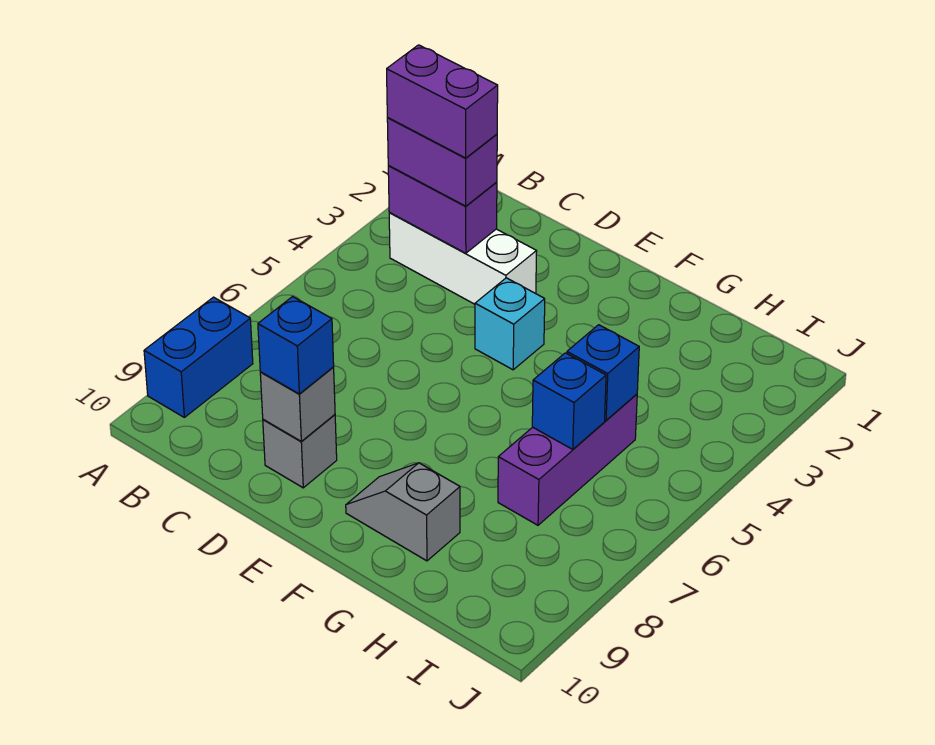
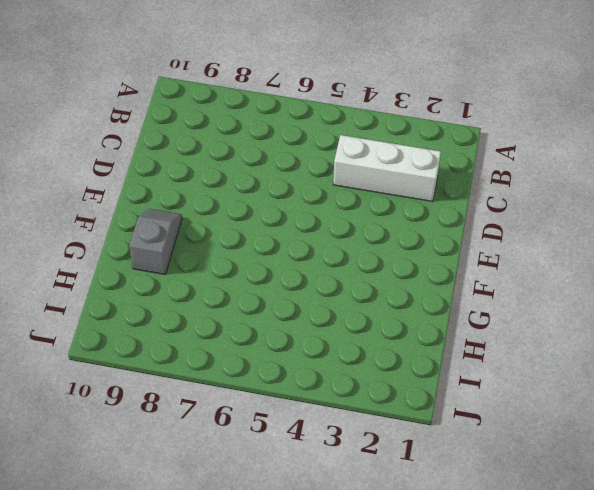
white brick C2:C4 level 1 -> white brick B3:D3 level 1
none -> blue brick A8:A9 level 1
none -> grey brick D9 level 1
none -> cyan brick E4 level 1

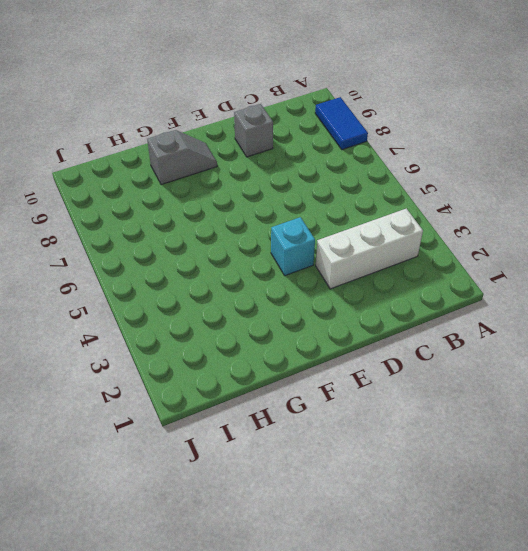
blue tile A8:A9 level 1 -> blue brick A8:A9 level 1
none -> purple brick H5:H7 level 1
none -> purple brick B3:C3 level 2
none -> grey brick D9 level 2

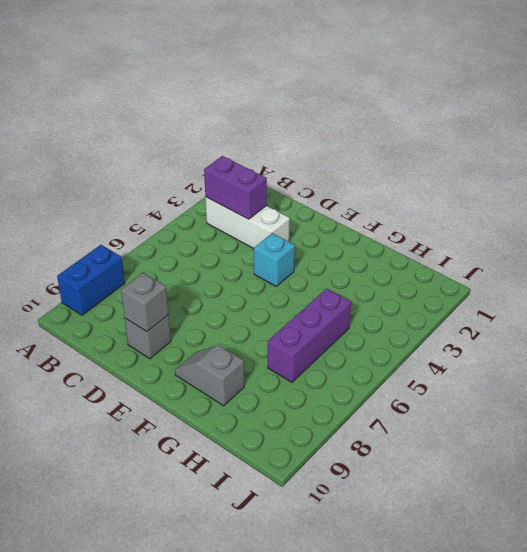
none -> blue brick H5 level 2
none -> blue brick H6 level 2
none -> purple brick B3:C3 level 3

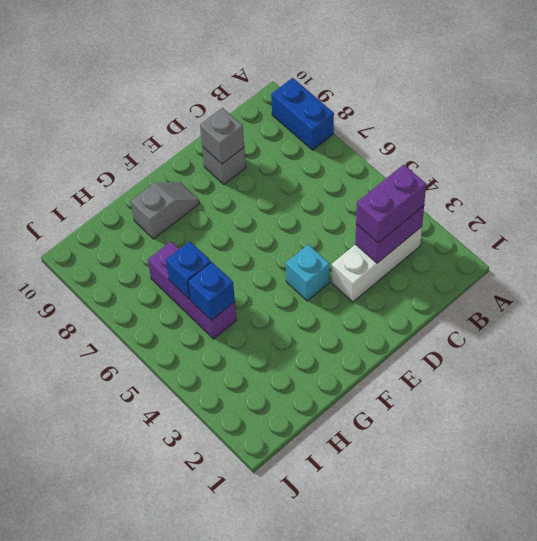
none -> blue brick D9 level 3
none -> purple brick B3:C3 level 4

